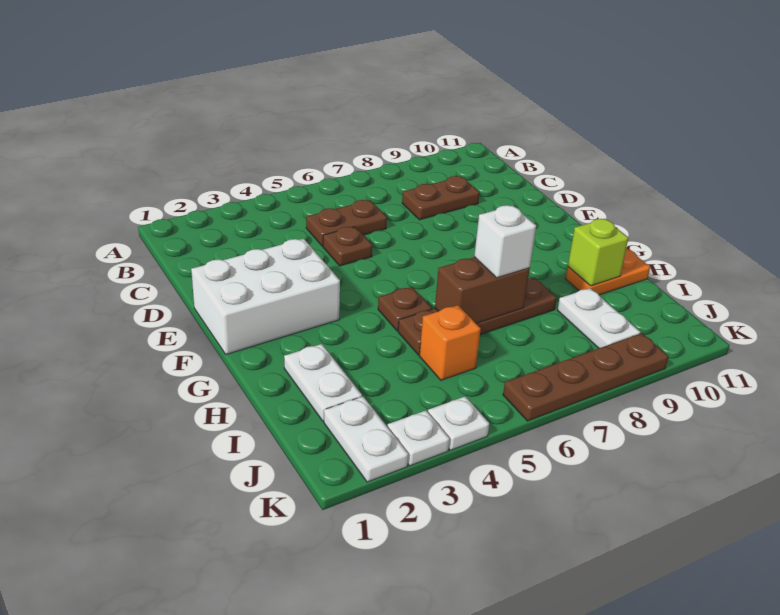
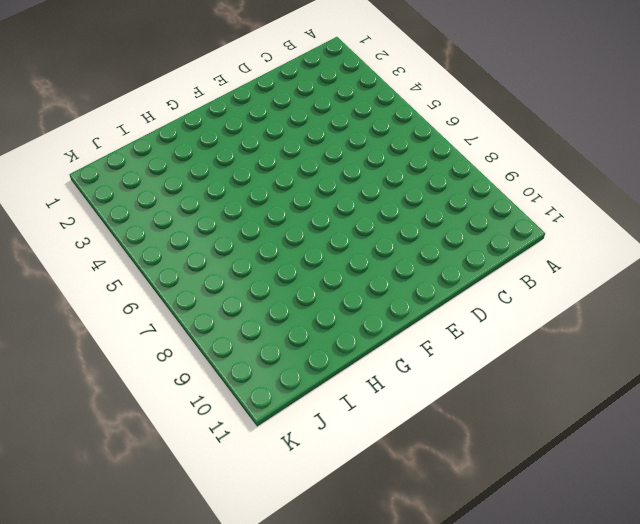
none -> brown plate C5:C6 level 1
none -> brown plate C8:C9 level 1
none -> brown plate D5 level 1

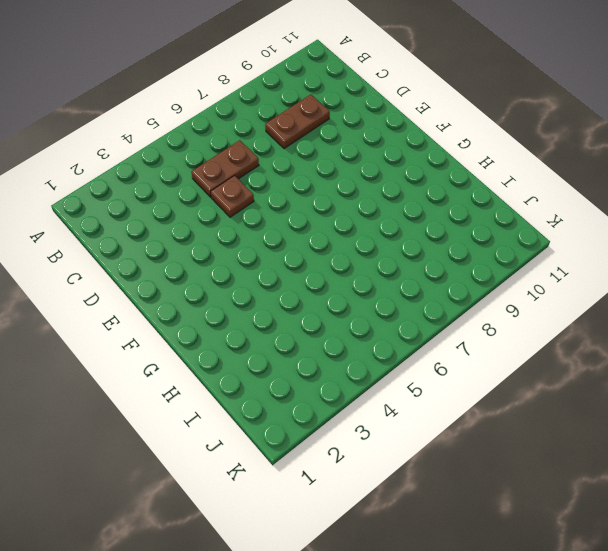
none -> white brick E1:F3 level 1
none -> brown plate G5 level 1
none -> white plate H2:I2 level 1

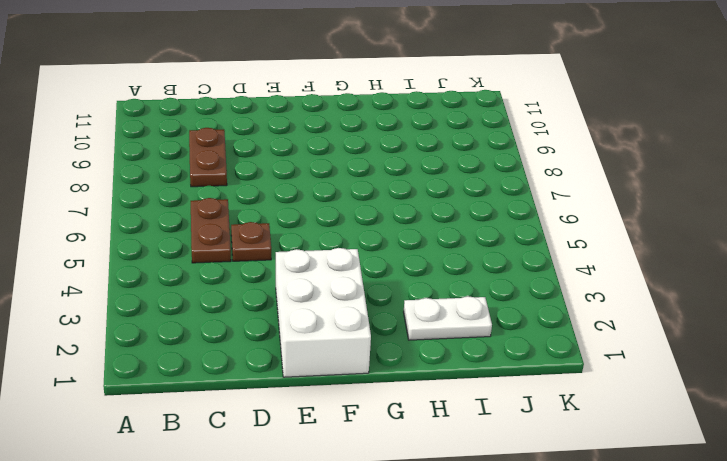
none -> brown plate G5 level 1
none -> brown plate H5:H8 level 1
none -> orange plate H10:H11 level 1

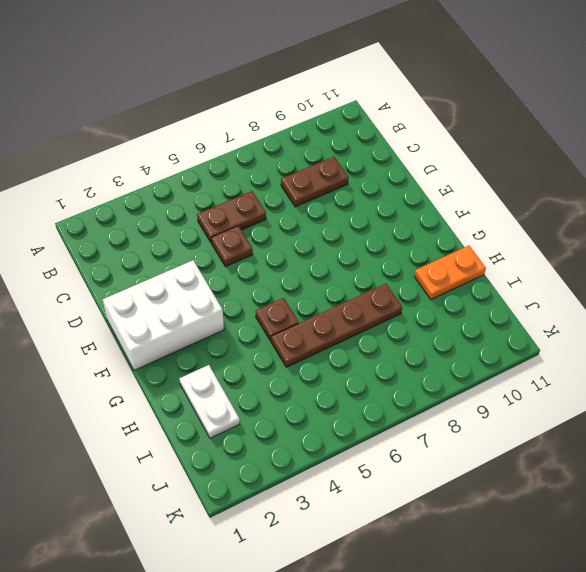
none -> orange brick I5 level 1
none -> white plate I9:J9 level 1
none -> white plate J2:K2 level 1

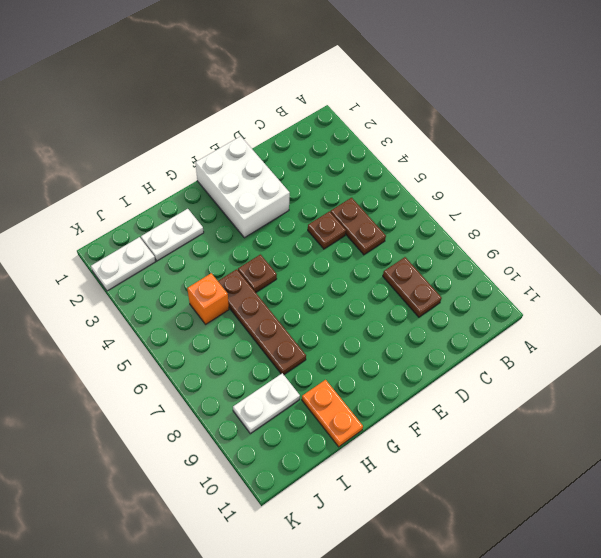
none -> white plate K3 level 1
none -> white plate K4 level 1
none -> brown plate K6:K9 level 1

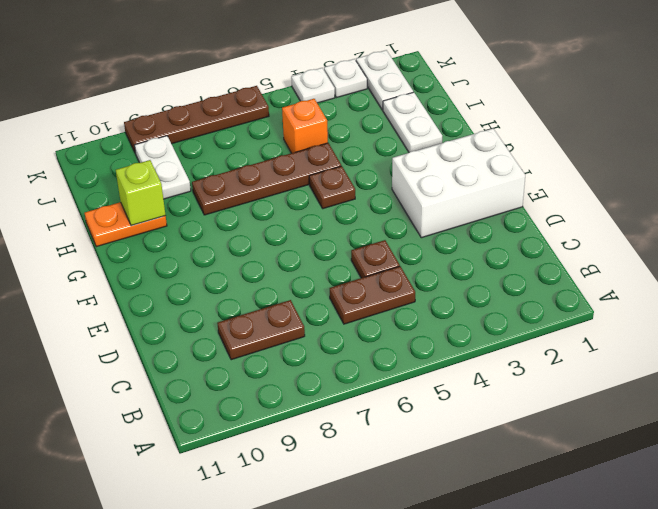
none -> brown brick H6:H7 level 2
none -> white brick H7 level 3

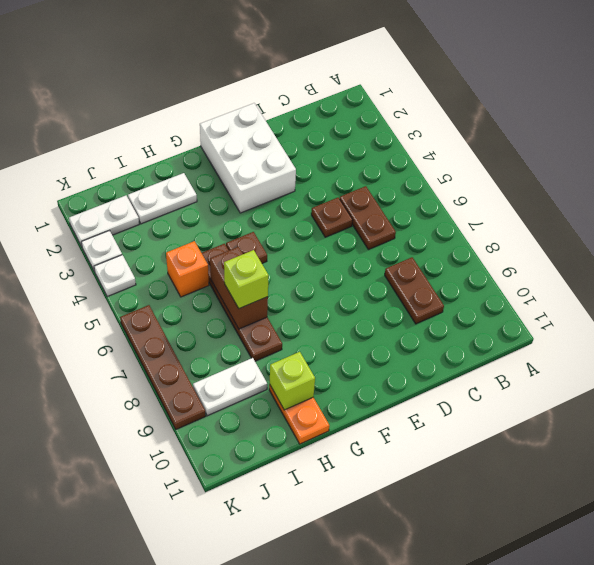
lime brick H7 level 3 -> white brick H7 level 3

